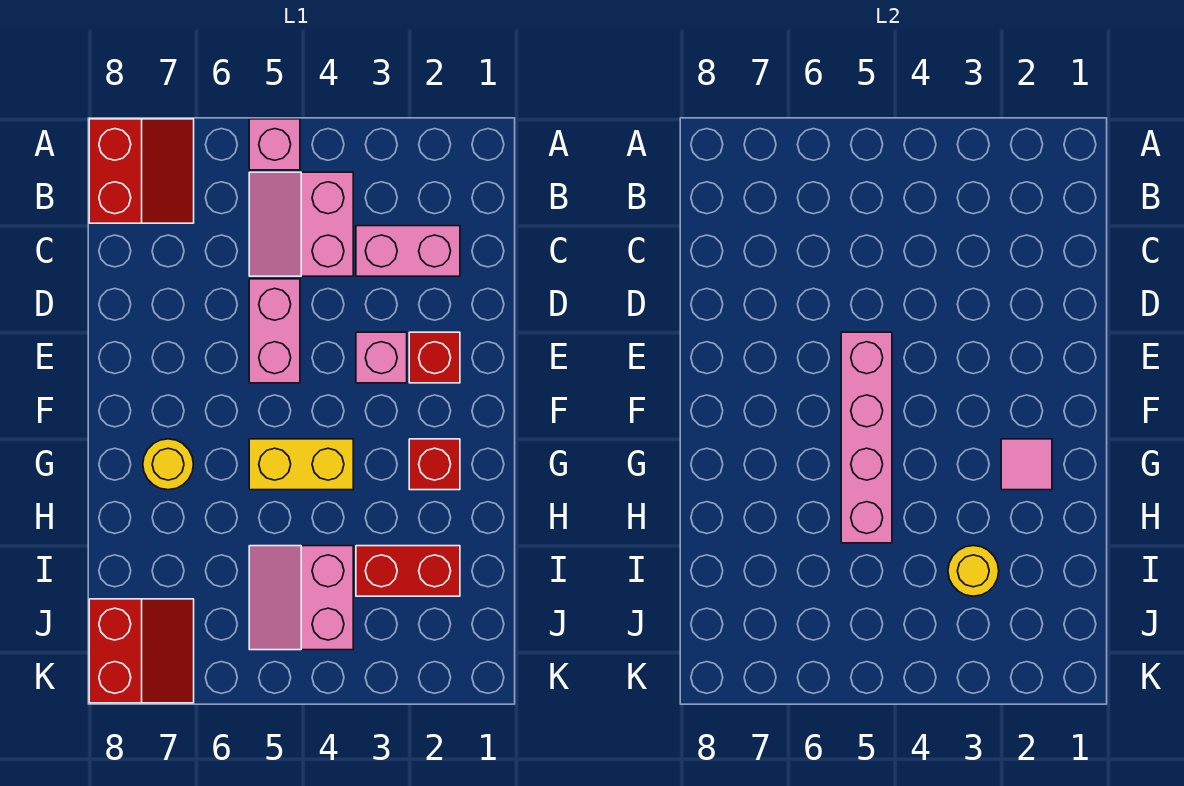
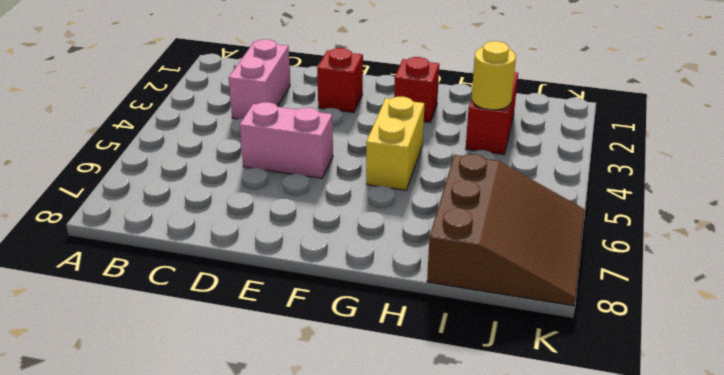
brown slope I6:K8 level 1 top I -> red slope J7:K8 level 1 top 8
none -> pink brick A5 level 1
none -> red slope A7:B8 level 1 top 8
none -> pink slope B4:C5 level 1 top 4

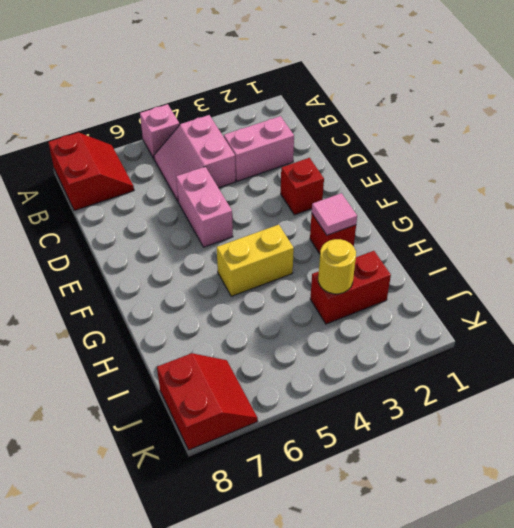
none -> pink brick E3 level 1
none -> yellow round brick G7 level 1
none -> pink slope I4:J5 level 1 top 4

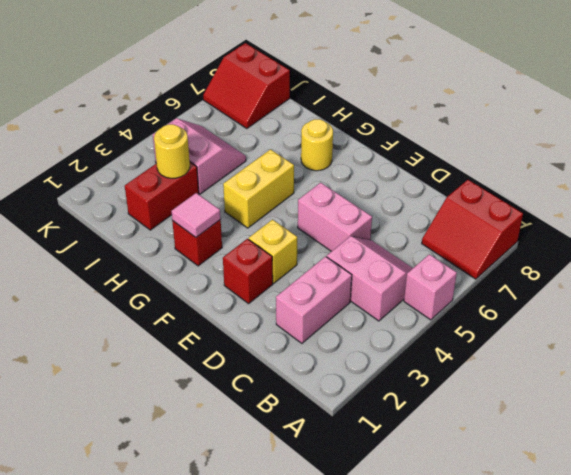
yellow brick E3 level 1 -> pink brick E3 level 1
none -> pink brick E5:H5 level 2

